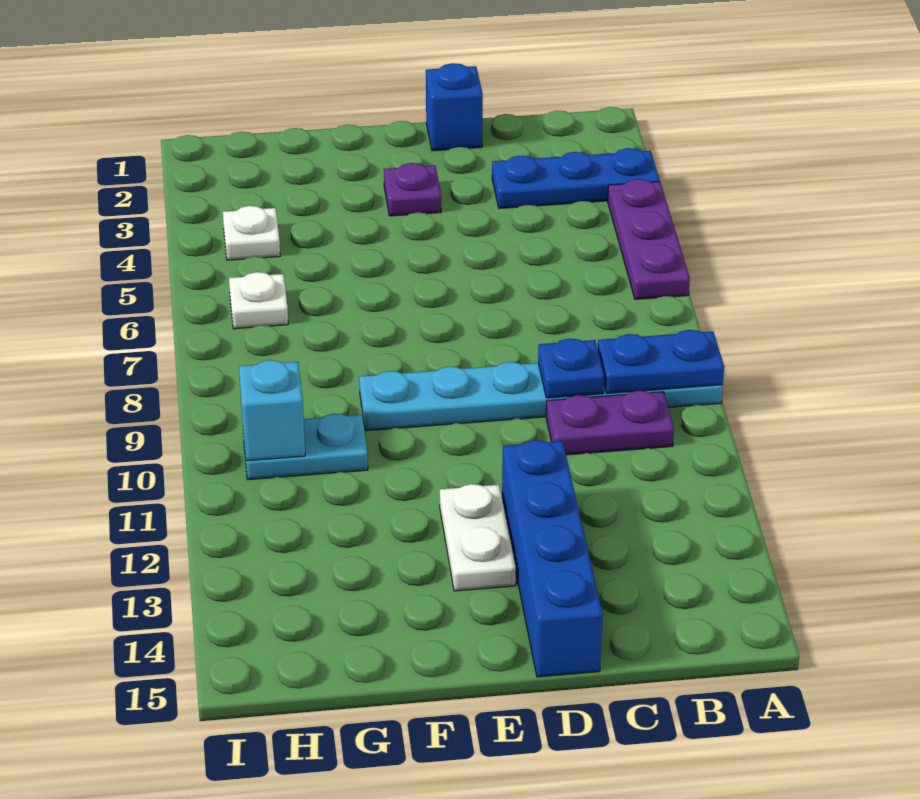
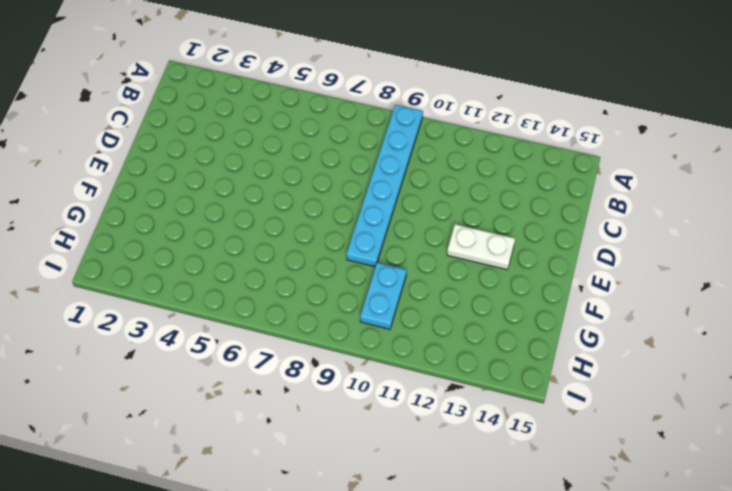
none -> blue plate A3:C3 level 1
none -> purple plate A4:A6 level 1
none -> purple plate B10:C10 level 1

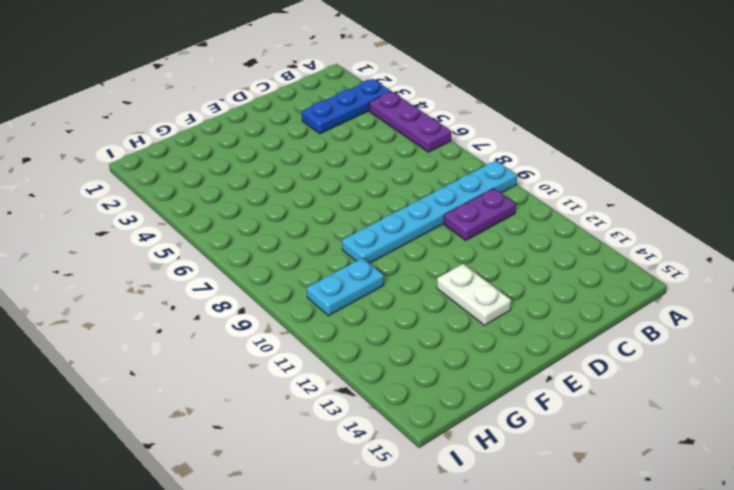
none -> blue brick D1 level 1
none -> blue brick D12:D15 level 1
none -> purple plate E3 level 1

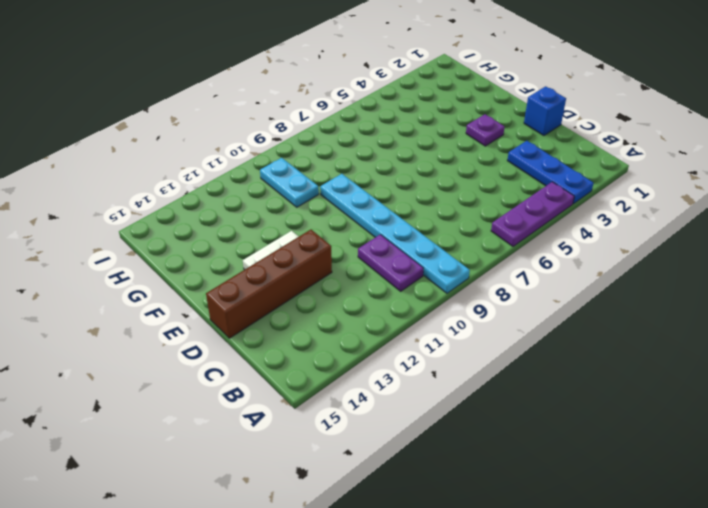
brown brick D12:D15 level 1 -> blue brick D12:D15 level 1
none -> white plate H4 level 1
none -> white plate H6 level 1
none -> blue plate A9:B9 level 2

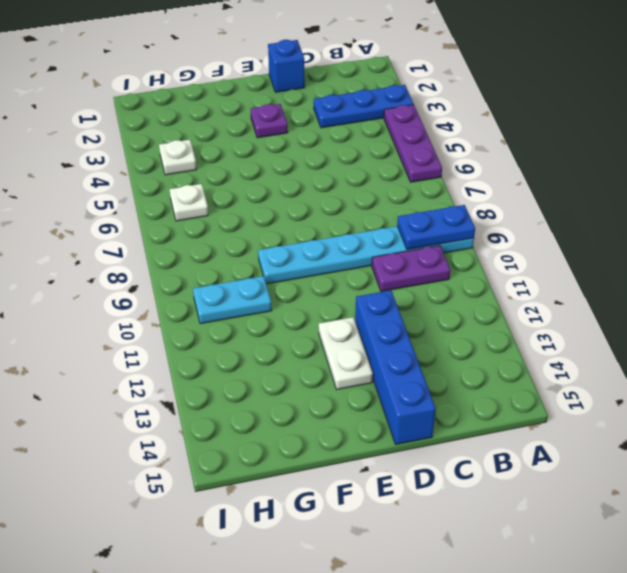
none -> blue plate C9 level 2
none -> cyan brick H10 level 2

